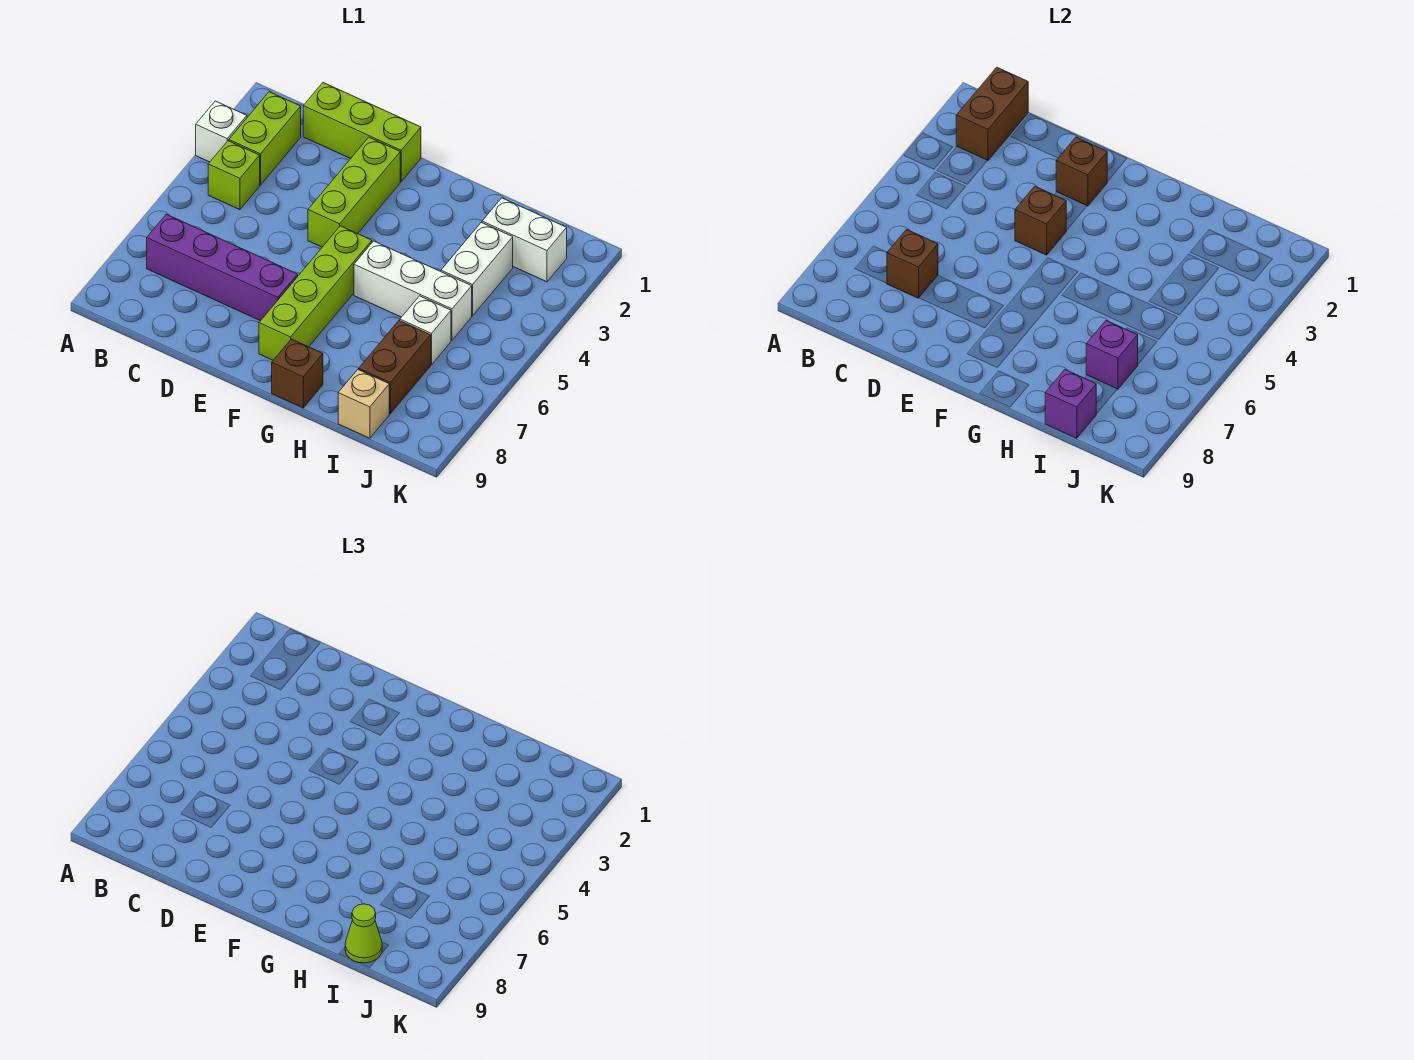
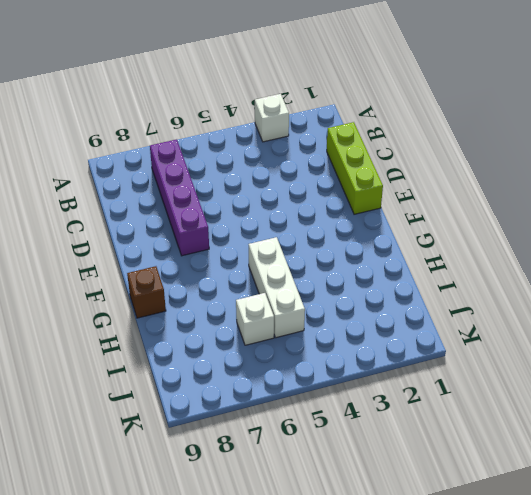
none -> lime brick B2:B3 level 1
none -> lime brick B4 level 1
none -> lime brick E2:E4 level 1

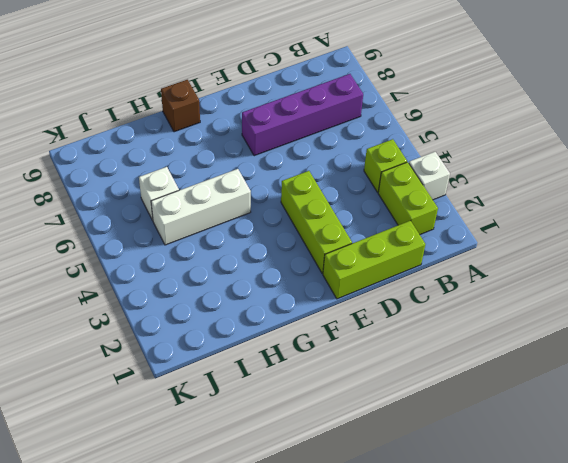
none -> lime brick F5:F8 level 1
none -> white brick I2:J2 level 1
none -> white brick I3:I4 level 1

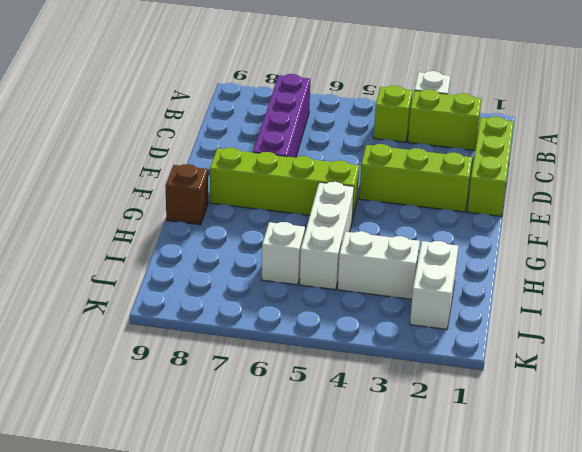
none -> brown brick I7:I8 level 1
none -> tan brick I9 level 1
none -> brown brick B1:B2 level 2

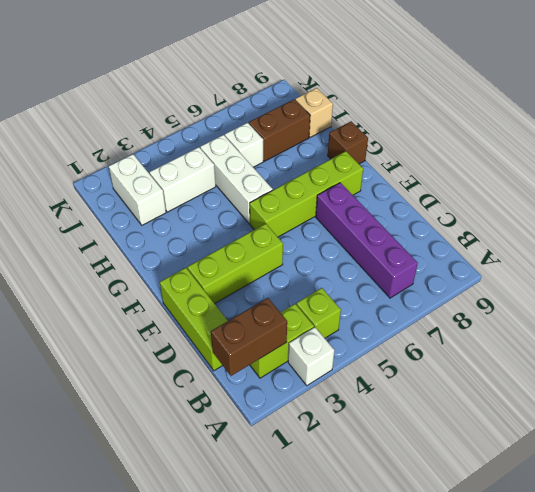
none -> brown brick C7 level 2
none -> brown brick E2 level 2
none -> brown brick E4 level 2

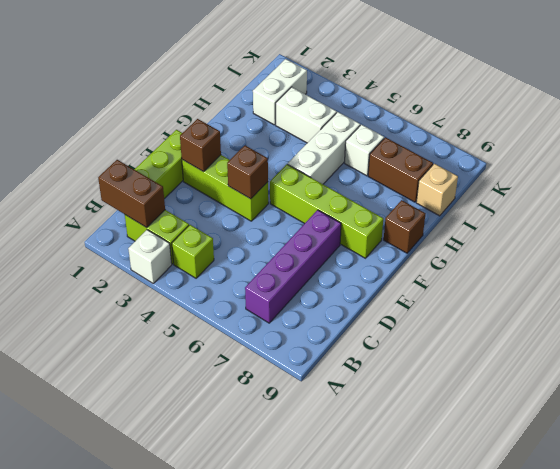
none -> brown brick C7 level 2
none -> purple brick I7 level 2
none -> purple brick I9 level 2

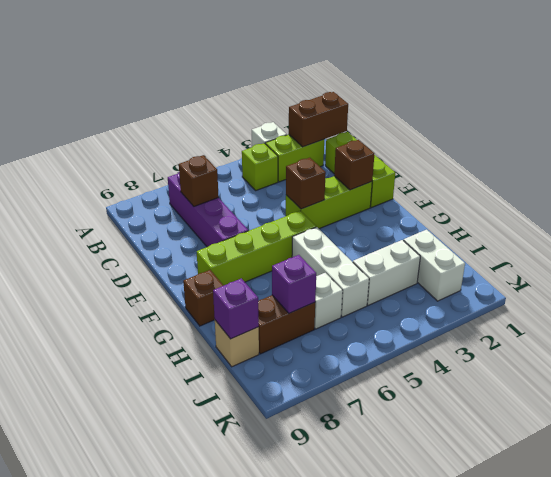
none -> lime cone I9 level 3

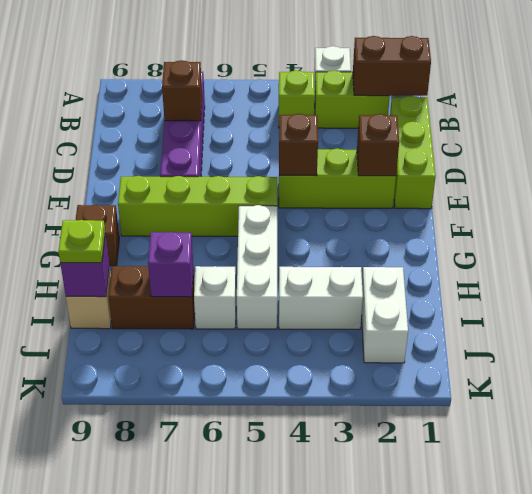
lime plate I9 level 3 -> lime cone I9 level 3

